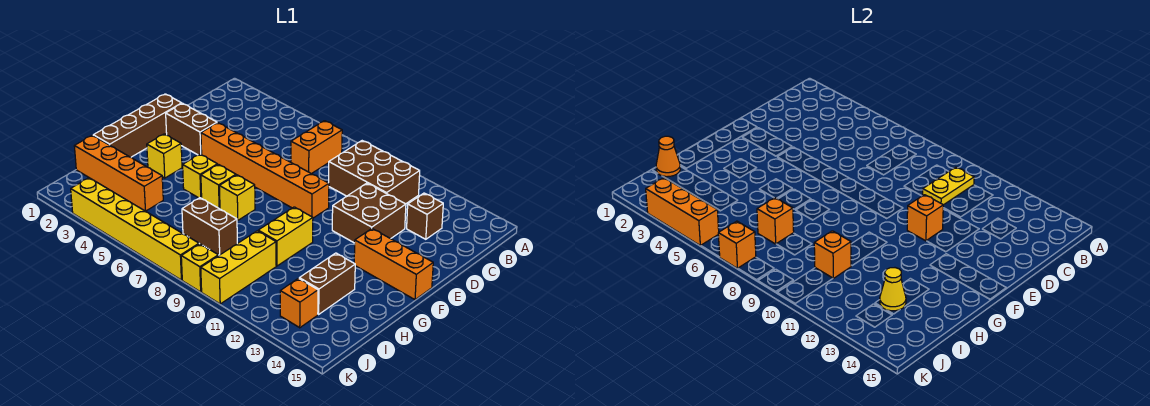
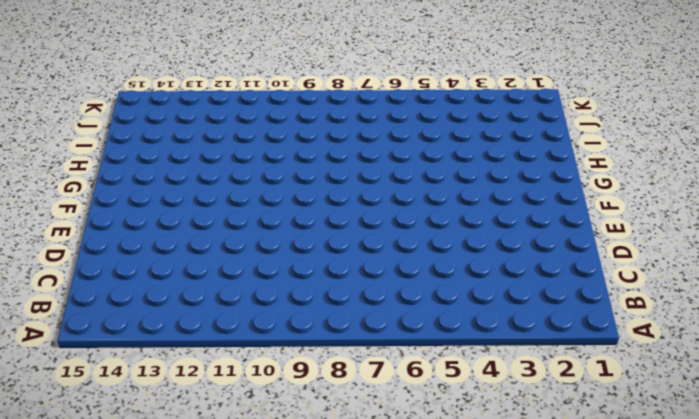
none -> orange brick B7:C7 level 1
none -> brown brick B9:C11 level 1
none -> brown brick C13 level 1

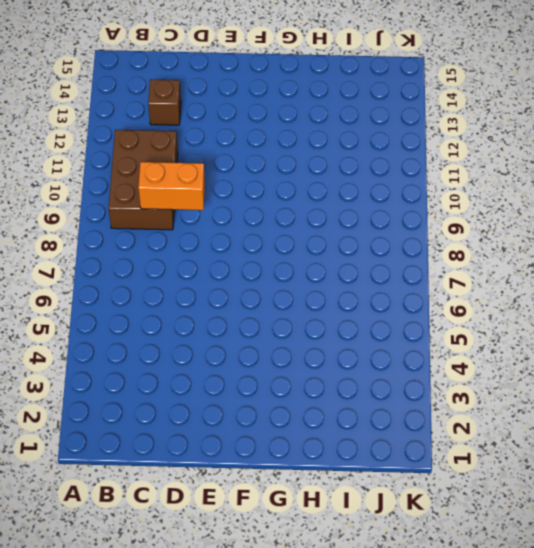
orange brick C9:D9 level 2 -> orange brick B7:C7 level 1
none -> brown brick D11:E12 level 1
none -> brown brick E1:H1 level 1
none -> brown brick E2:E3 level 1

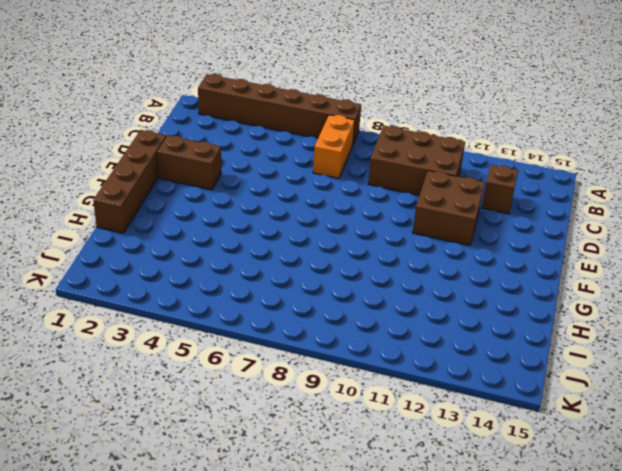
brown brick A2:A7 level 1 -> none
none -> orange brick E4:E9 level 1
none -> orange brick F13:F15 level 1
none -> yellow brick G3 level 1

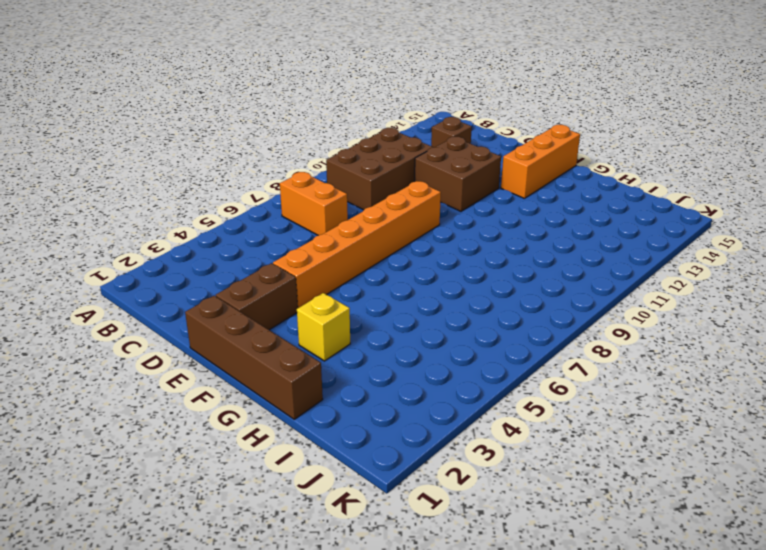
none -> yellow brick G5 level 1
none -> yellow brick G6 level 1
none -> yellow brick G7 level 1

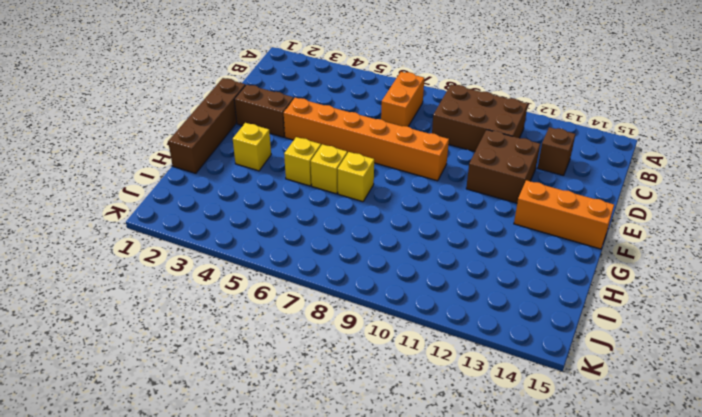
none -> yellow brick G10:H10 level 1
none -> brown brick H13:I13 level 1
none -> orange brick I1:I4 level 1

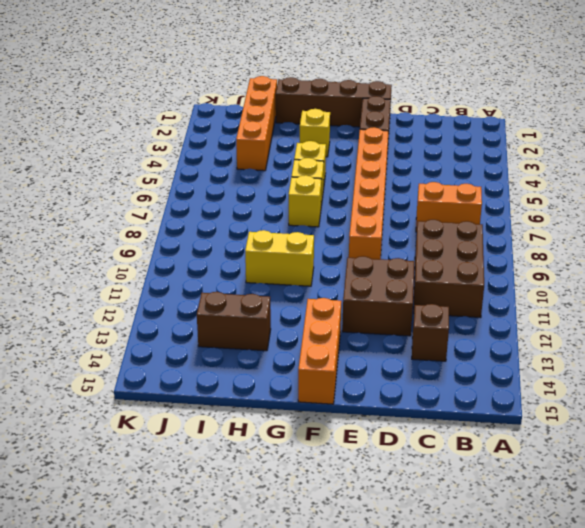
none -> brown brick I7:I8 level 1
none -> yellow brick I10:K10 level 1
none -> orange brick J13 level 1

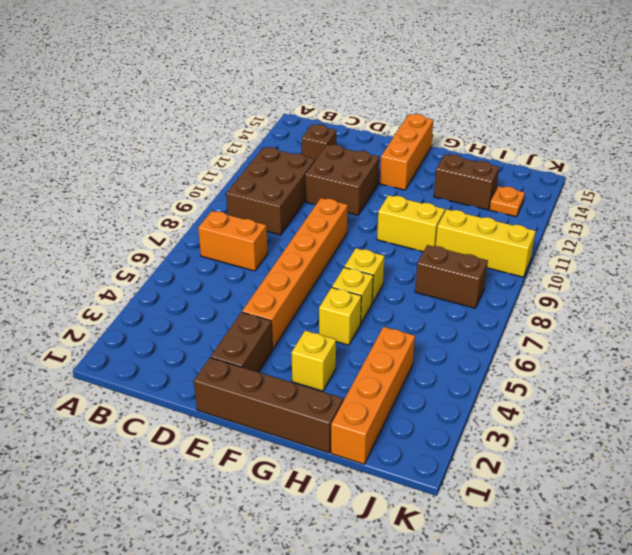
brown brick I8:J8 level 1 -> brown brick I7:I8 level 1
orange plate J13 level 1 -> orange brick J13 level 1
none -> yellow brick K3:K8 level 1
none -> yellow brick K9 level 1
none -> yellow plate B10:C10 level 2

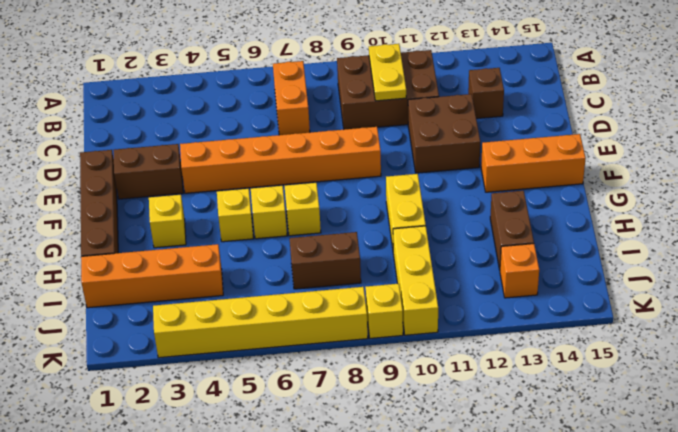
none -> orange brick E11 level 2
none -> orange cone I1 level 2
none -> orange brick I7 level 2

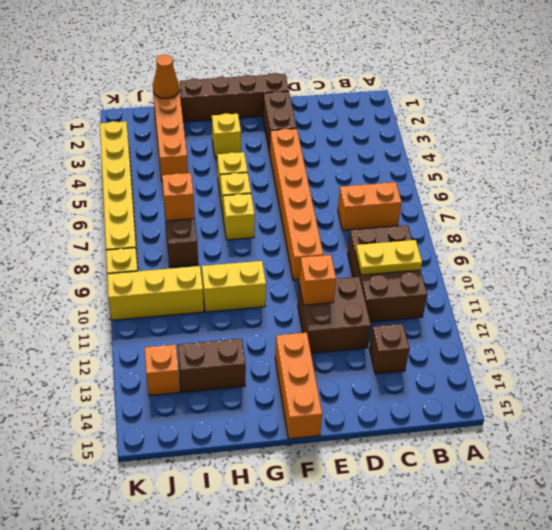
none -> orange brick I10 level 2
none -> yellow cone I13 level 2
none -> orange brick K3:K5 level 2

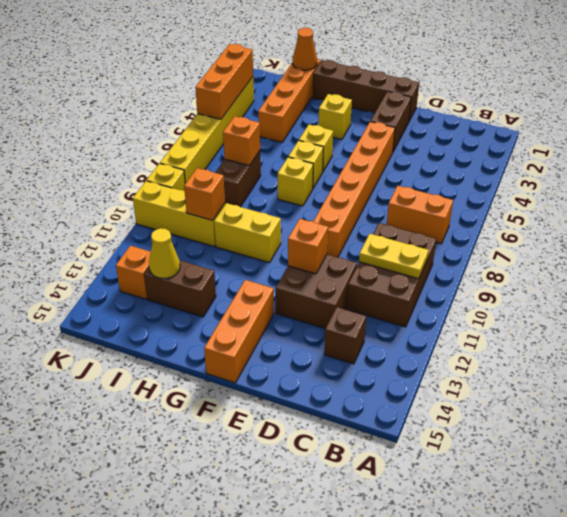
none -> orange brick K7 level 2

